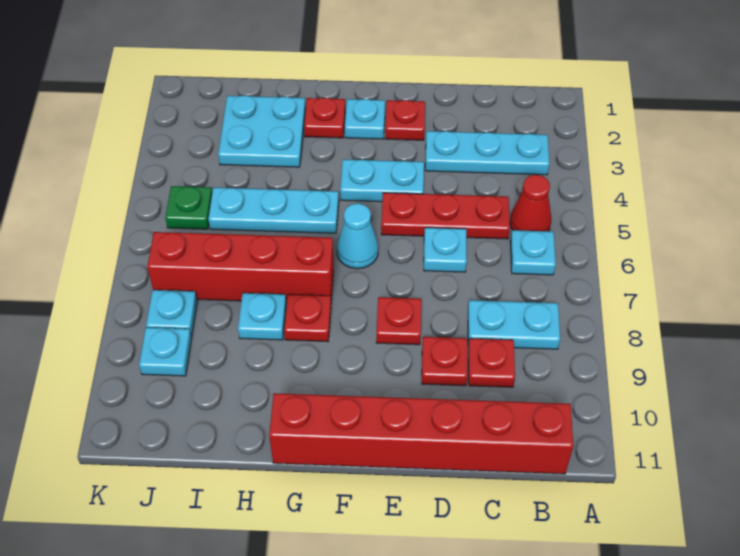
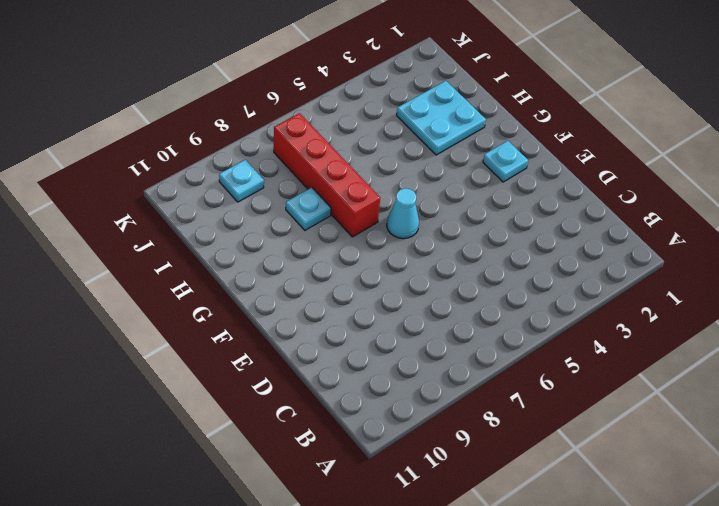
none -> cyan plate B3:D3 level 1
none -> red cone B5 level 1
none -> cyan plate B6 level 1

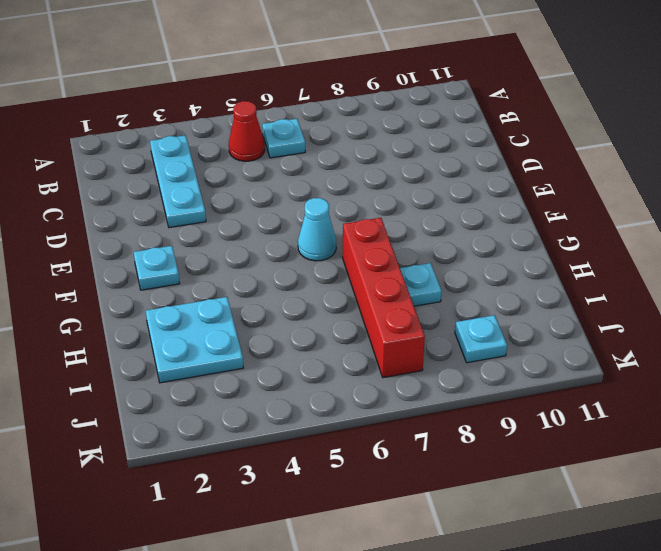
none -> cyan plate B8:C8 level 1
none -> red brick B11:G11 level 1
none -> red plate C5:E5 level 1

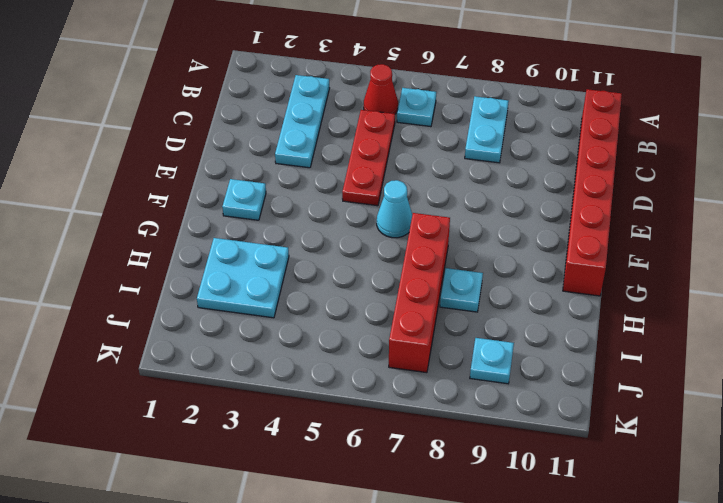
none -> red plate C9 level 1
none -> cyan plate D6 level 1
none -> red plate D9 level 1

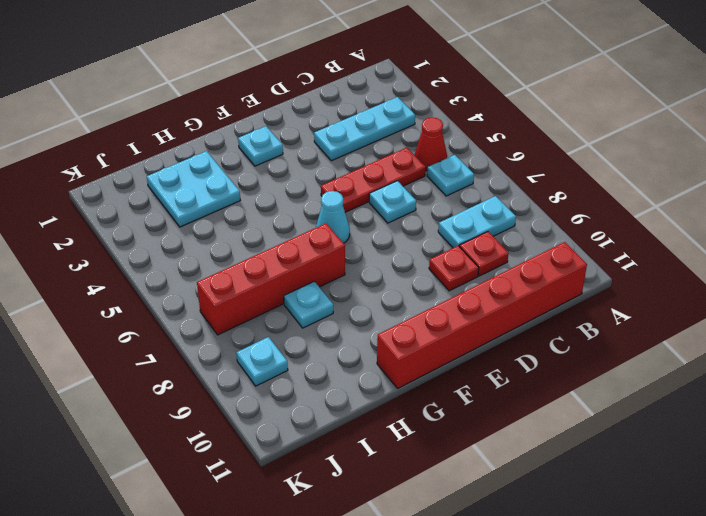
none -> red plate E2 level 1
none -> cyan plate E4:F4 level 1
none -> red plate E8 level 1

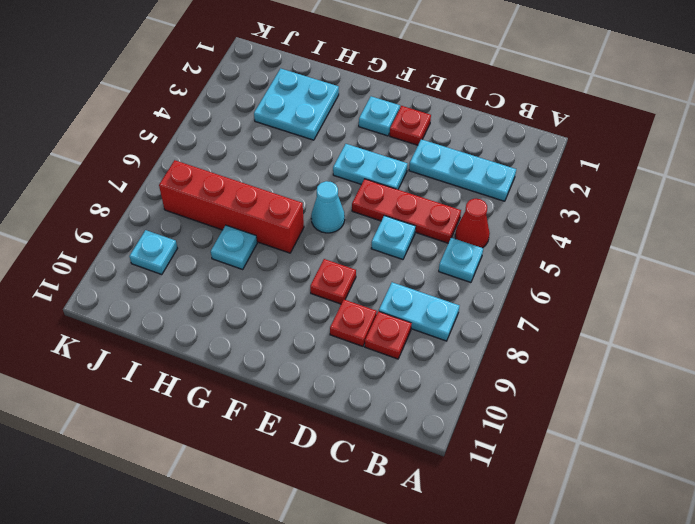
none -> red brick B11:G11 level 1
none -> red plate G2 level 1
none -> cyan plate G5:I5 level 1

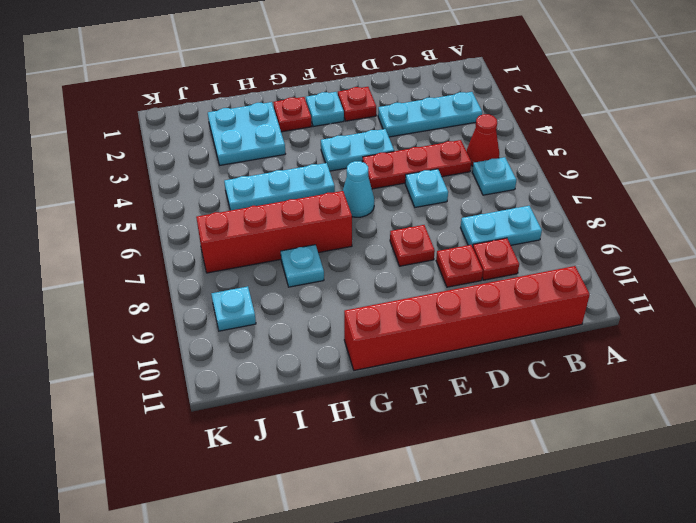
none -> red plate G8 level 1
none -> green plate J5 level 1
none -> cyan plate J8 level 1

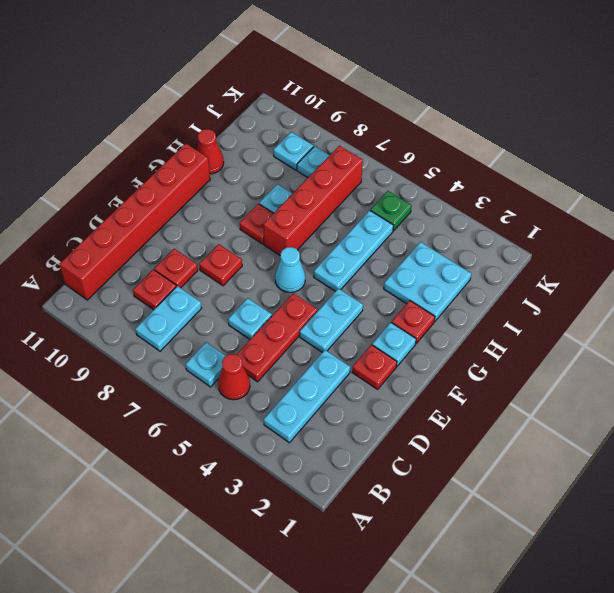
red cone H11 level 1 -> none

